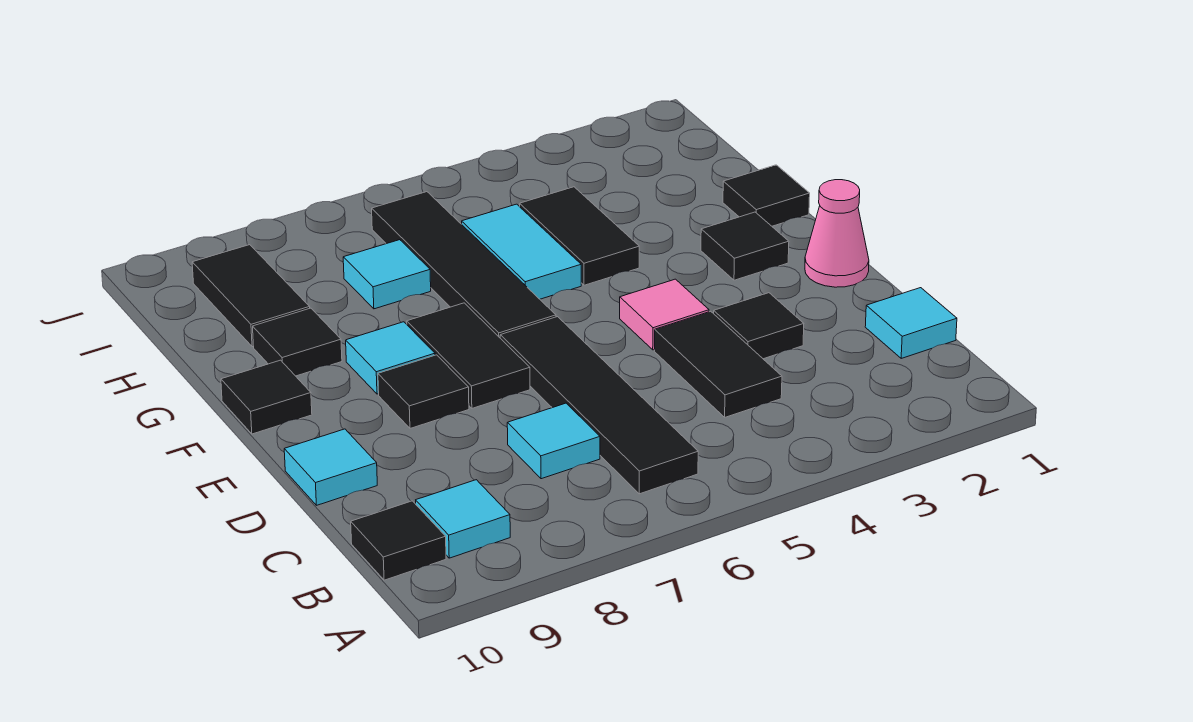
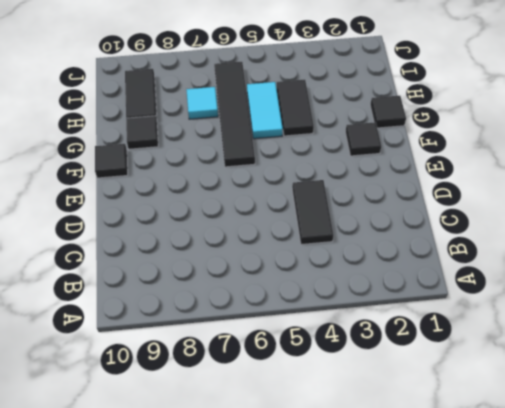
none -> black tile B6:E6 level 1
none -> cyan tile B9 level 1
none -> black tile B10 level 1

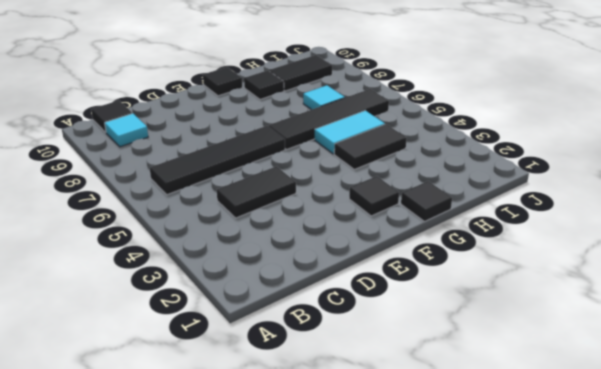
none -> cyan tile C1 level 1
none -> cyan tile C7 level 1
none -> black tile D3 level 1

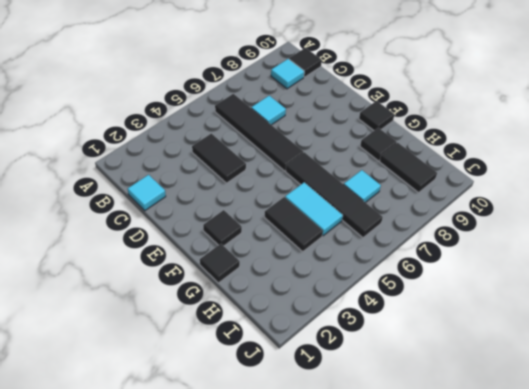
none -> black tile D3 level 1
none -> cyan tile D10 level 1
none -> pink cone E1 level 1

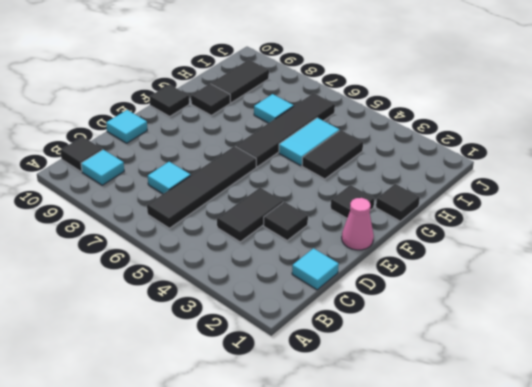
none -> pink tile E4 level 1
none -> black tile E7:F7 level 1
none -> black tile E8 level 1

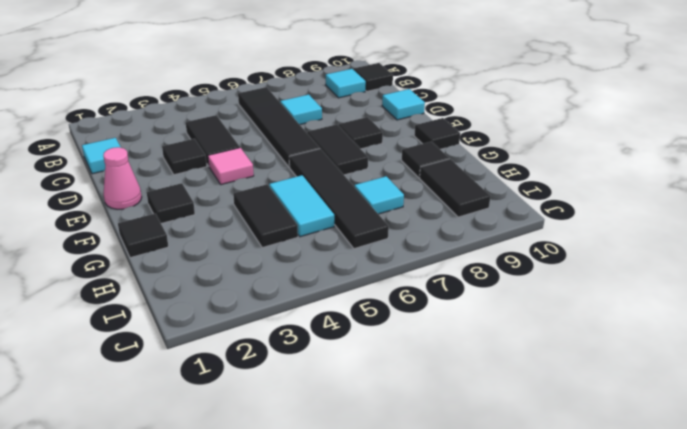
none -> cyan tile F8 level 1

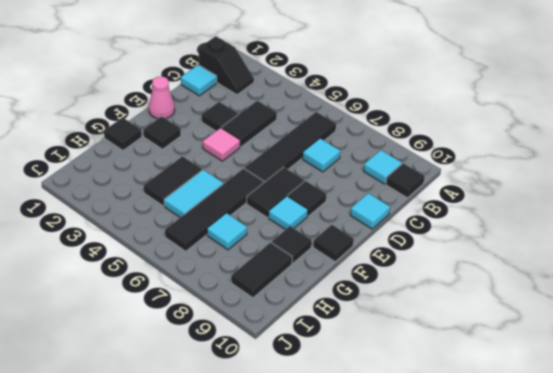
black slope B1:B2 level 1 top 1 -> none

